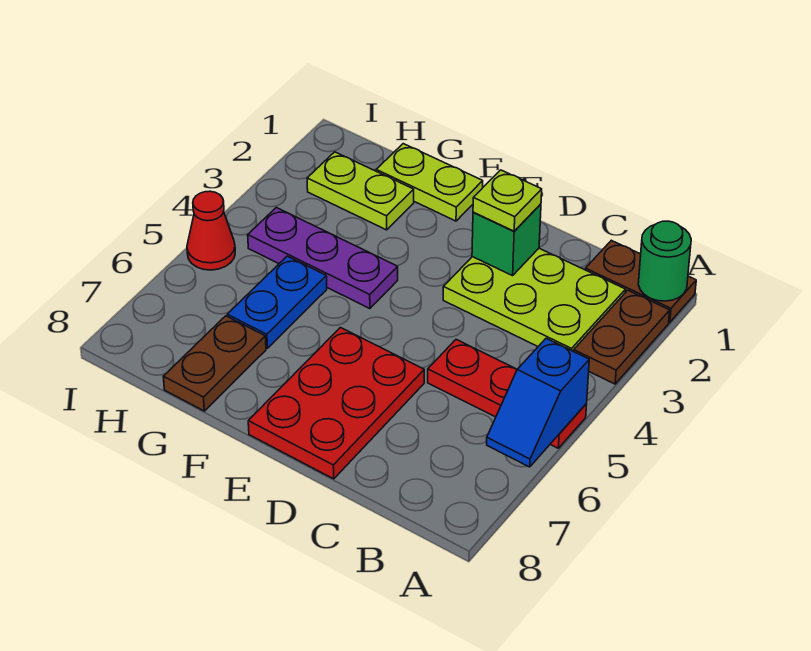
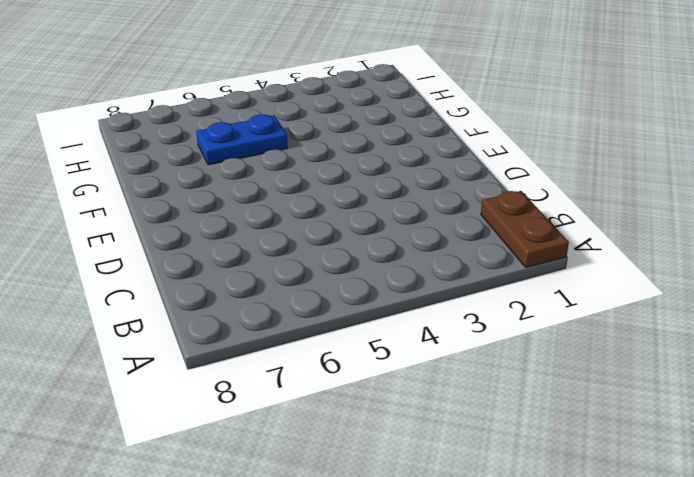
none -> brown plate A2:A3 level 1
none -> red plate A5:C5 level 1
none -> lime plate B2:D3 level 1

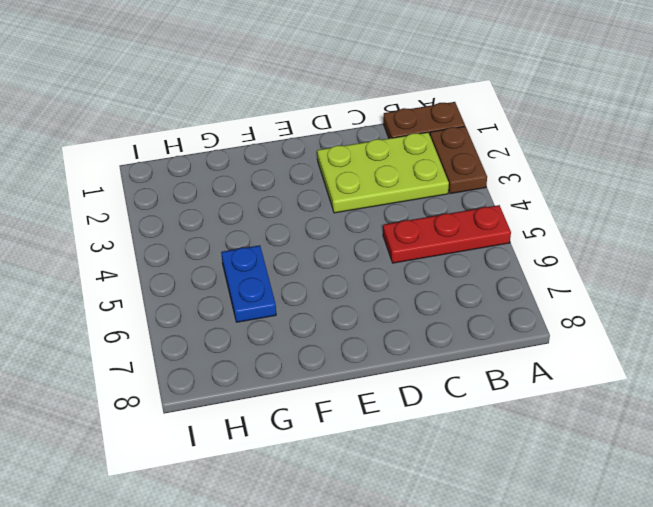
none -> red plate D6:E8 level 1
none -> lime plate F1:G1 level 1
none -> purple plate F4:H4 level 1

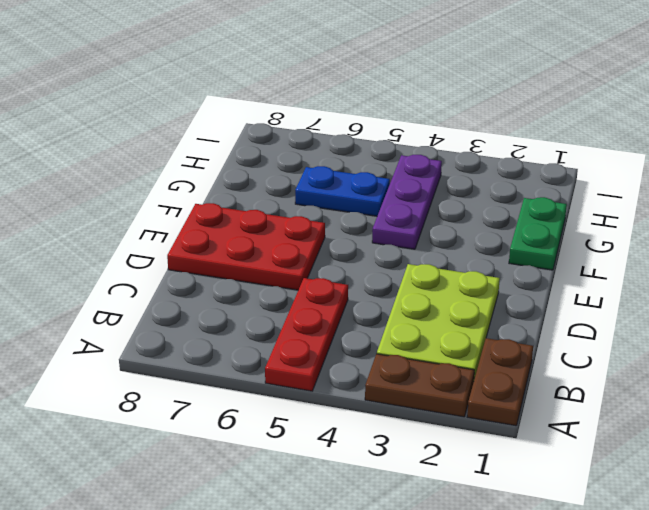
green plate F1:G1 level 1 -> lime plate F1:G1 level 1
none -> lime plate G2:H2 level 1
none -> brown plate G7:G8 level 1
none -> red cone I5 level 1

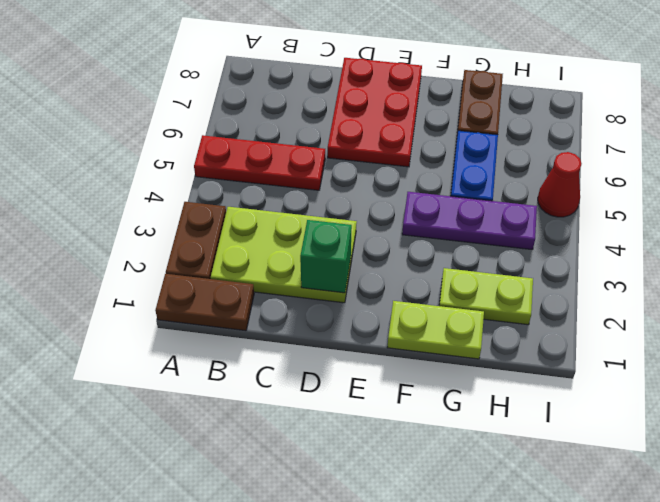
none -> green round brick A1 level 2
none -> blue slope A5:A6 level 2 top 5
none -> lime plate D2 level 3

